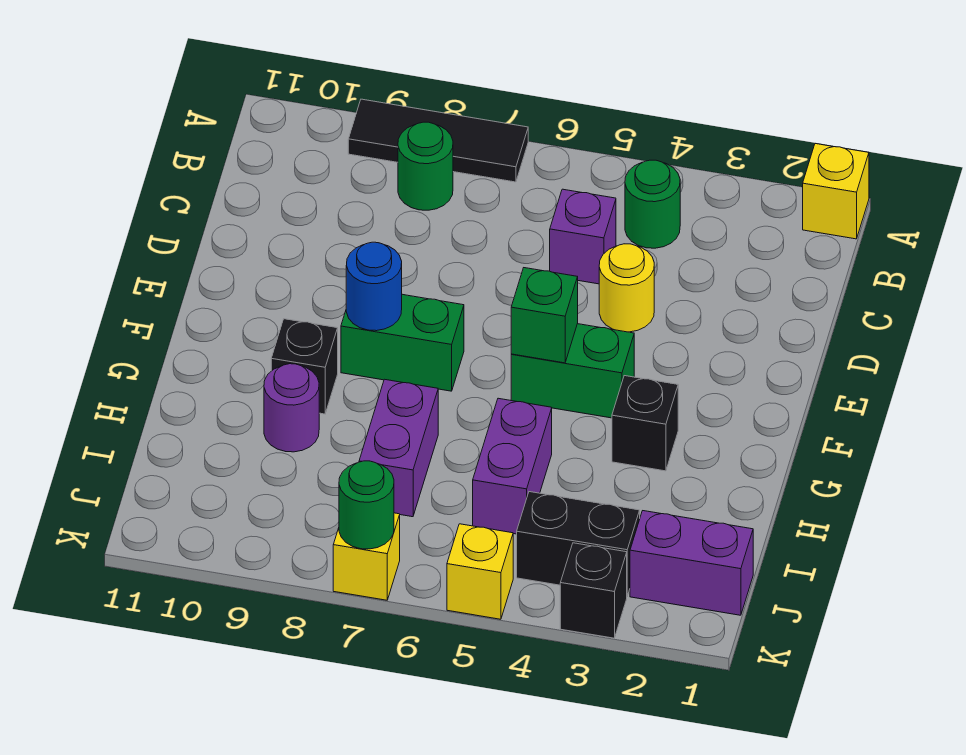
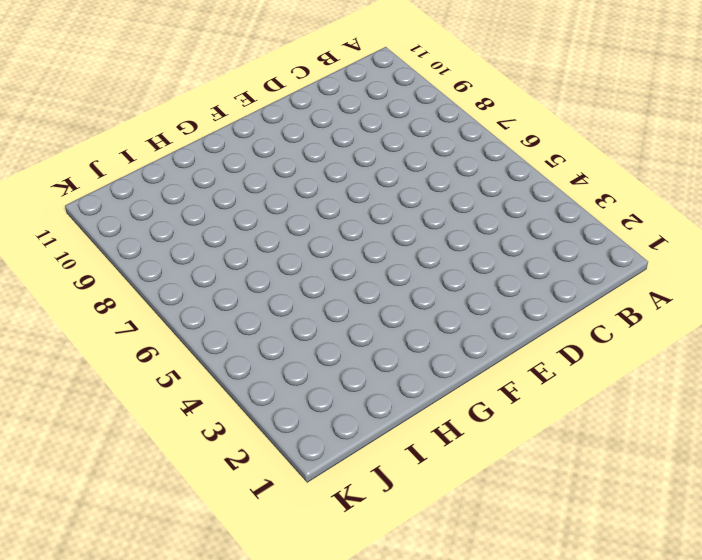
none -> yellow brick A1 level 1
none -> black tile A7:A9 level 1
none -> green round brick B4 level 1

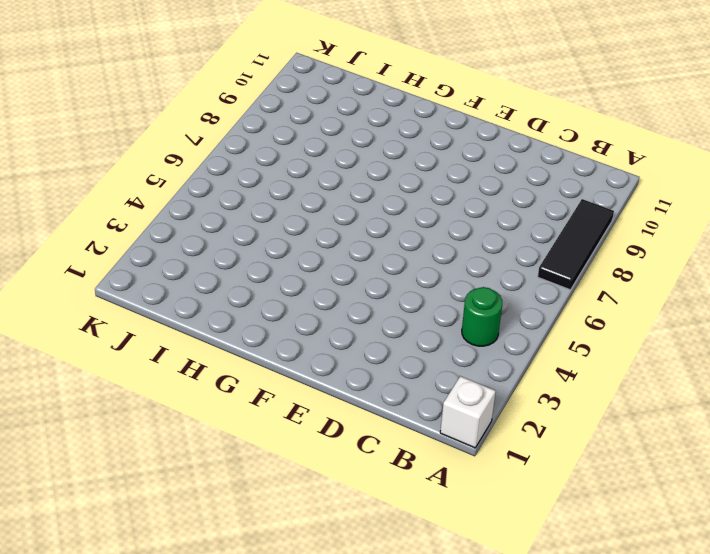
white brick A1 level 1 -> yellow brick A1 level 1
none -> green round brick B8 level 1
none -> purple brick C5 level 1
none -> yellow round brick D4 level 1

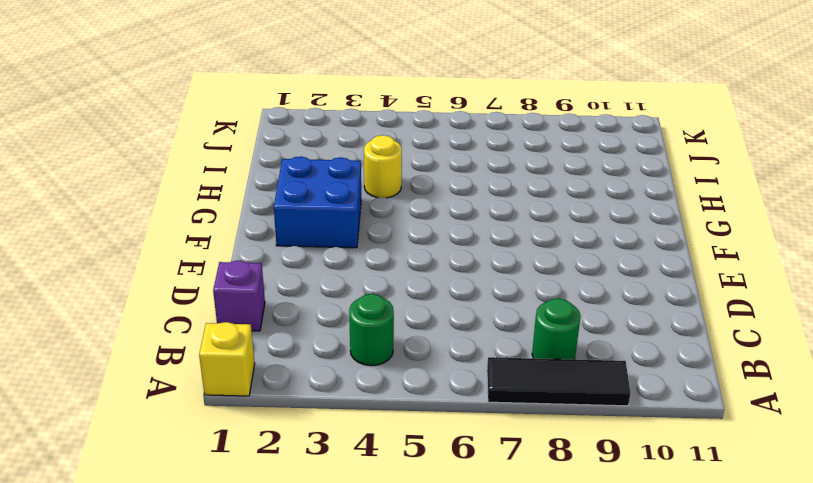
purple brick C1 level 1 -> purple brick C5 level 1
blue brick F2:G3 level 1 -> black brick G3 level 1
yellow round brick H4 level 1 -> yellow round brick D4 level 1
none -> green brick F4:F5 level 1
none -> green brick F7:F8 level 1
none -> black brick G9 level 1

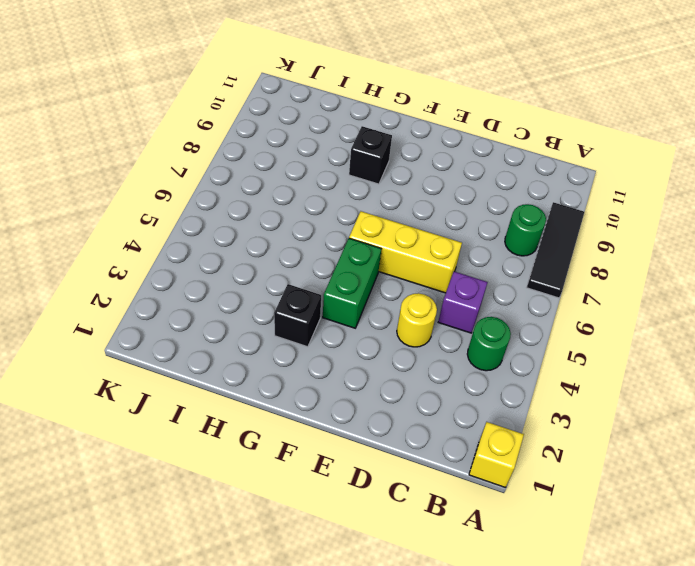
yellow brick D6:F6 level 1 -> none
none -> green brick F7:F8 level 1
none -> purple brick H5:I5 level 1
none -> purple brick H7:I7 level 1

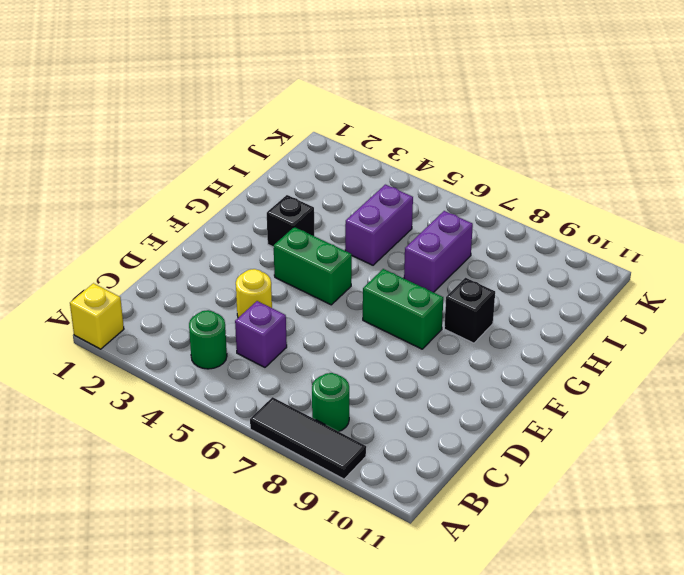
none -> purple round brick H9 level 1
none -> purple brick J1:J2 level 1
none -> black brick J3:J4 level 1

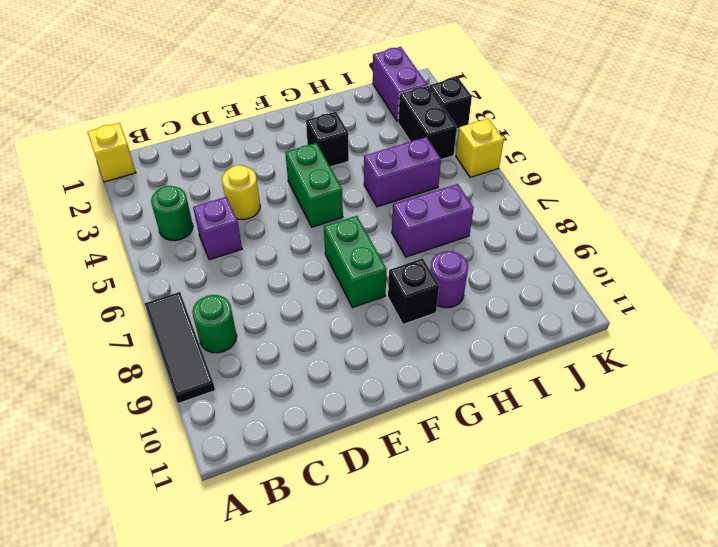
none -> yellow brick K7 level 1
none -> green brick F5 level 2
none -> blue round brick F8 level 2

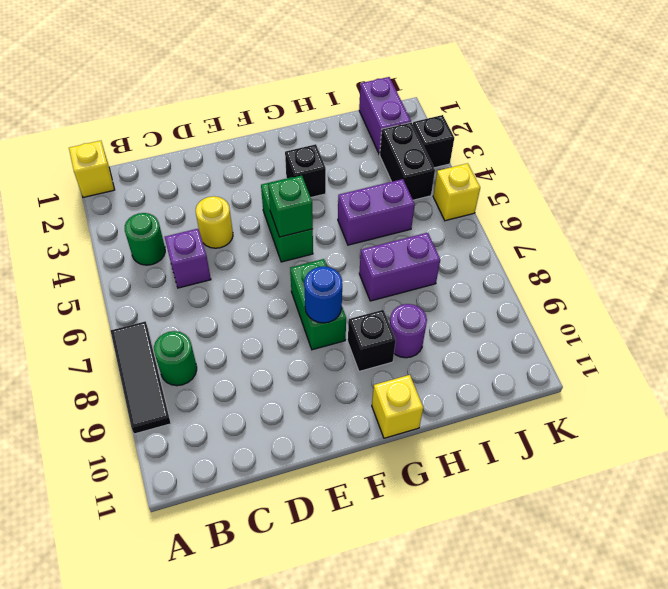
yellow brick G11 level 1 -> yellow brick K7 level 1
none -> green round brick K7 level 2

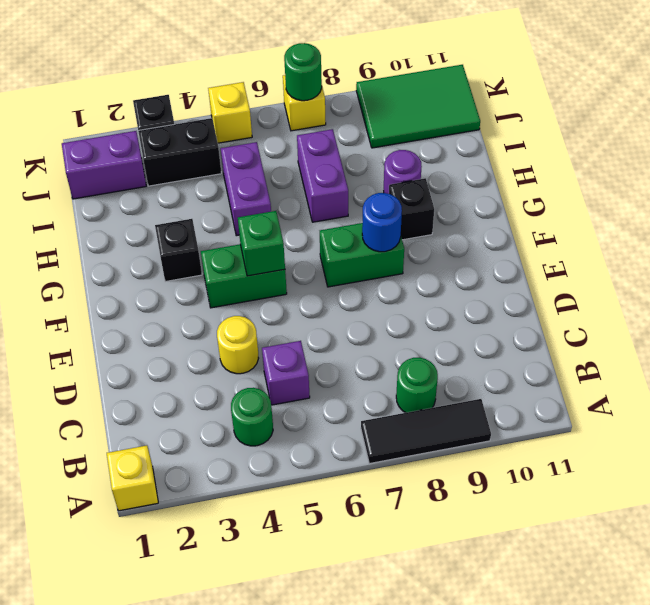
green tile J9:K11 level 1 -> none

